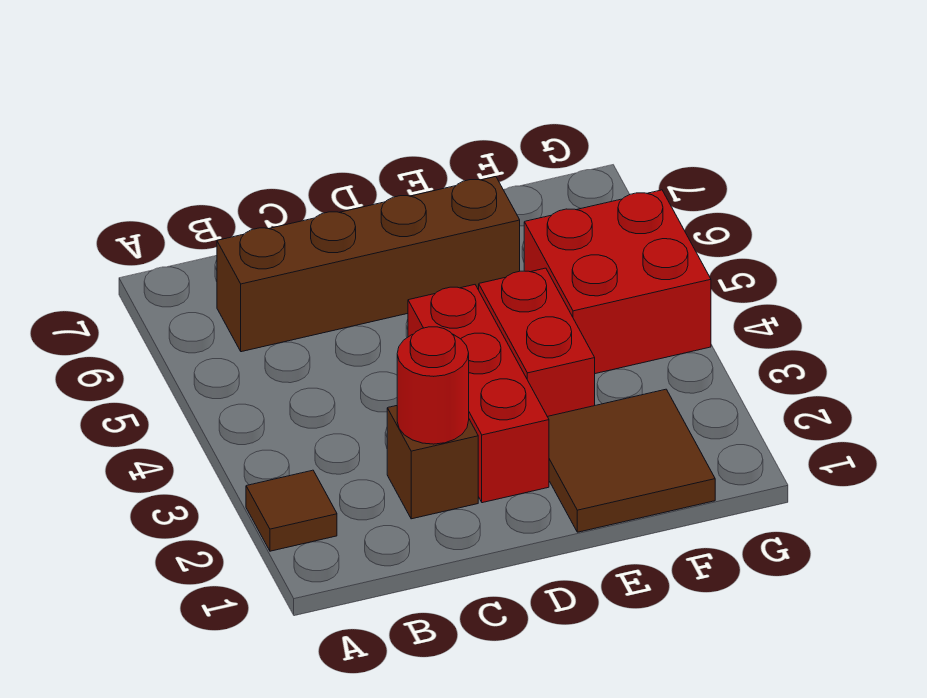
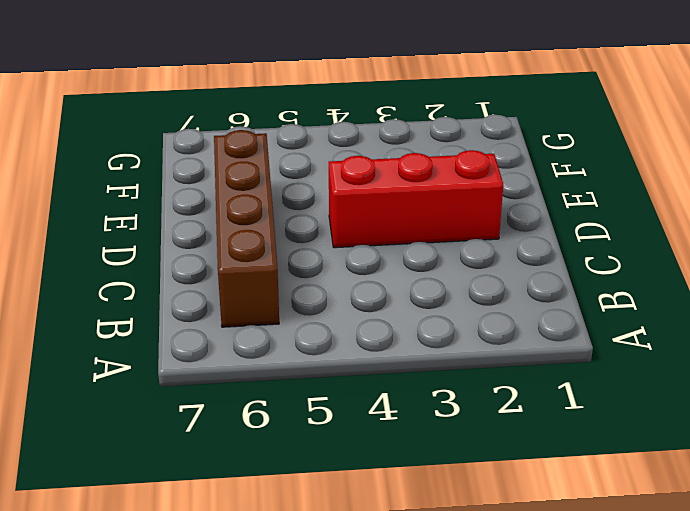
none -> brown tile A2 level 1
none -> brown brick C2 level 1

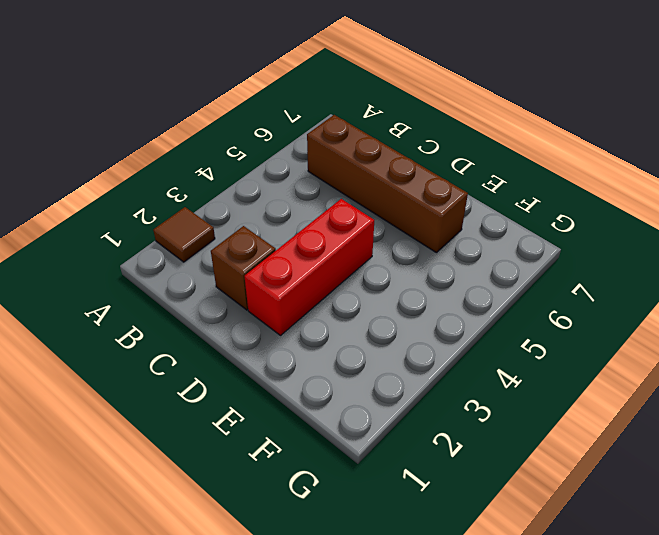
none -> brown tile E1:F2 level 1
none -> red brick E3:E4 level 1

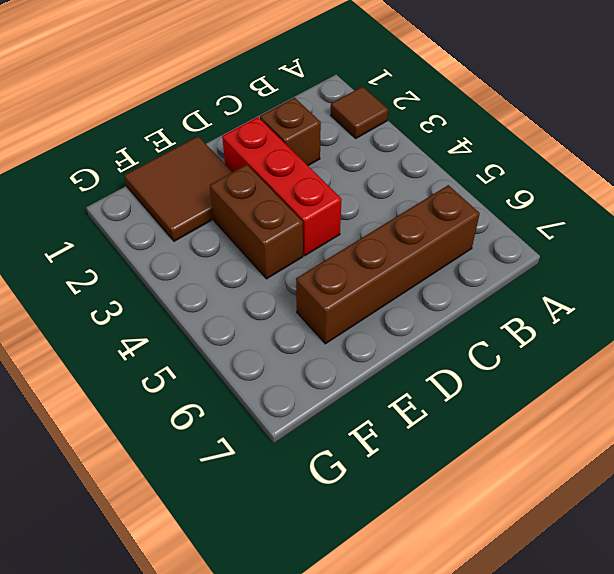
brown brick E3:E4 level 1 -> red brick E3:E4 level 1
none -> red brick F4:G5 level 1
none -> red round brick C2 level 2

